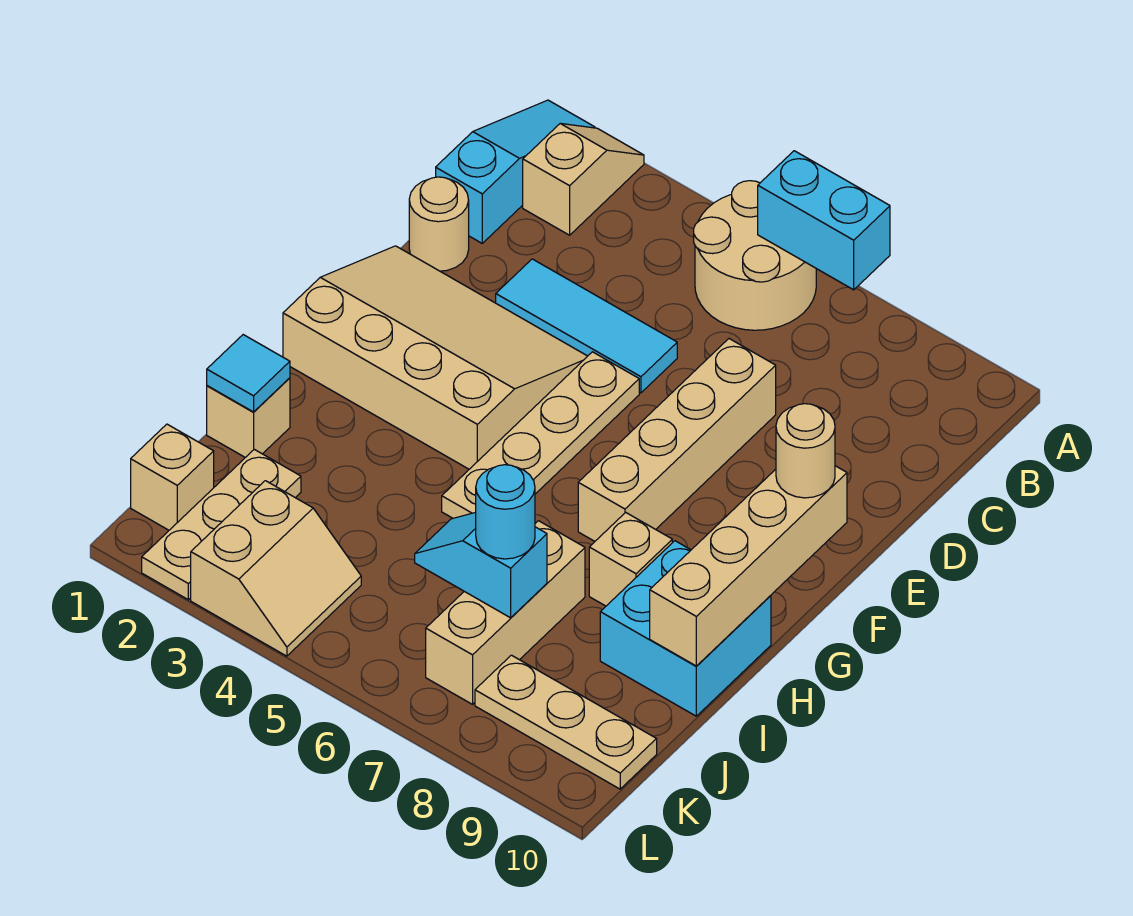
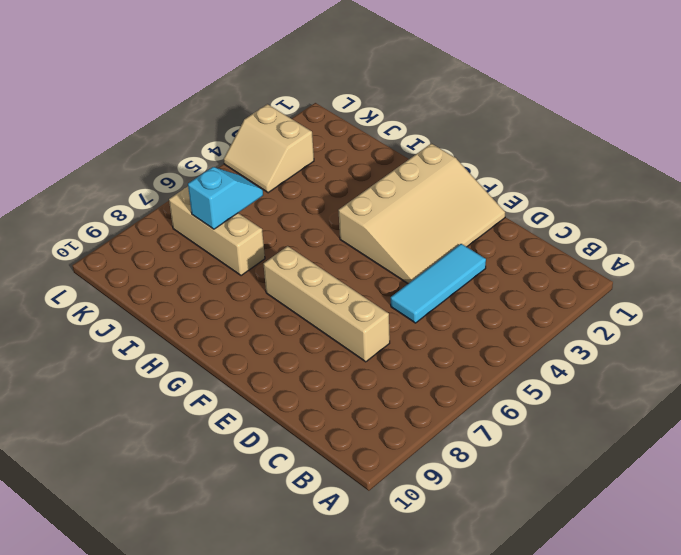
none -> cyan slope A1:C1 level 1 top C
none -> tan slope A2:B2 level 1 top B
none -> tan round brick A5:B6 level 1

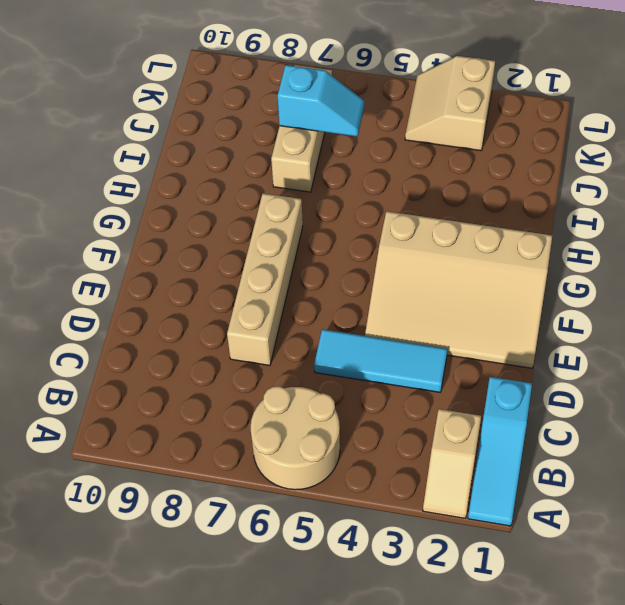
none -> tan round brick D1 level 1
none -> tan plate E5:H5 level 1
none -> tan brick H8 level 1

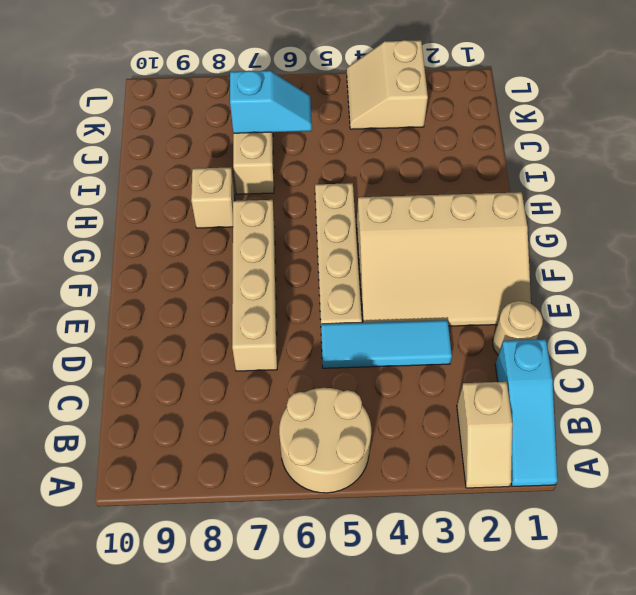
none -> cyan brick H9:I10 level 1
none -> tan brick I1 level 1
none -> tan plate J2:L2 level 1

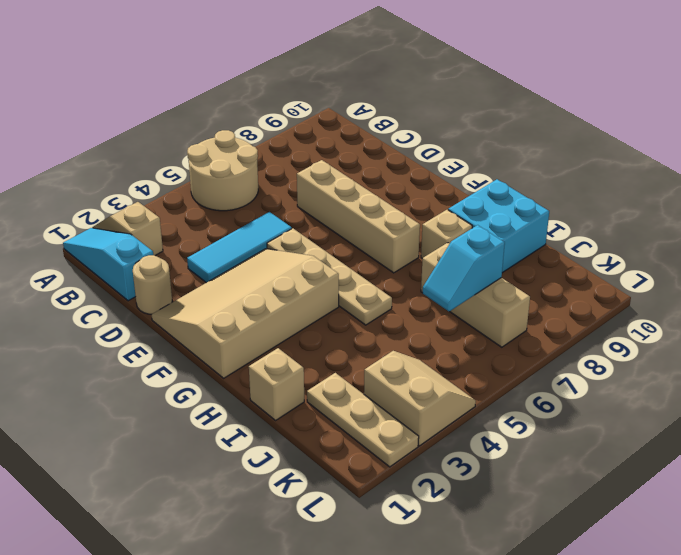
none -> tan brick K1 level 1
none -> tan plate K8:K10 level 1
none -> cyan brick A6:A7 level 2

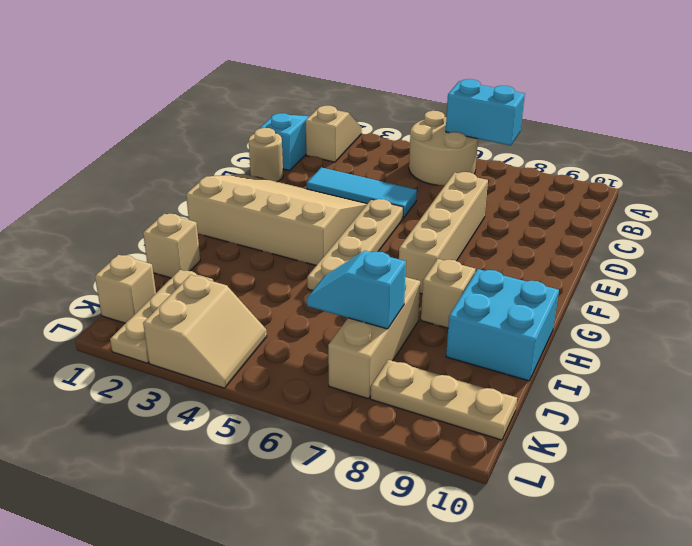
none -> tan brick F10:I10 level 2
none -> cyan tile I1 level 2
none -> tan round brick F10 level 3

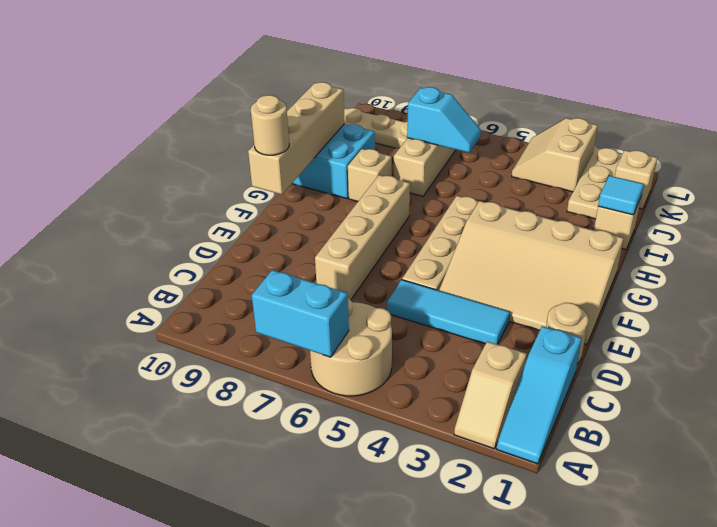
none -> cyan round brick J7 level 3

